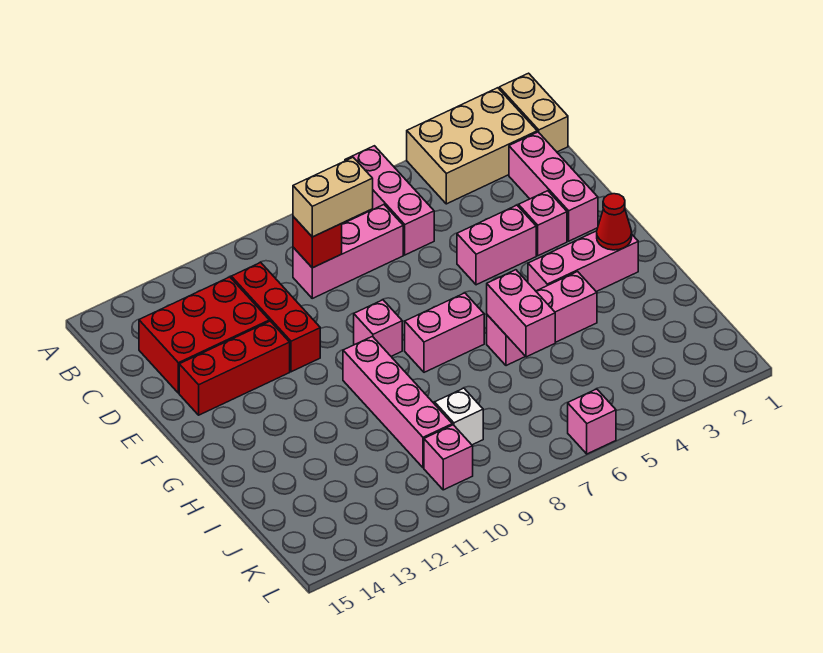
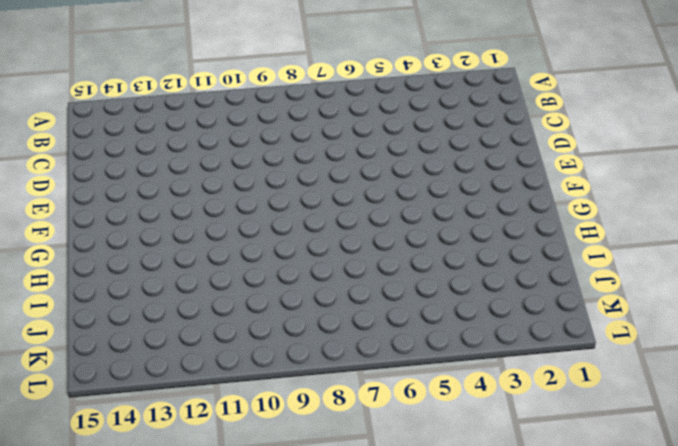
none -> tan brick A1:B1 level 1
none -> tan brick A2:B4 level 1
none -> pink brick A6:C6 level 1

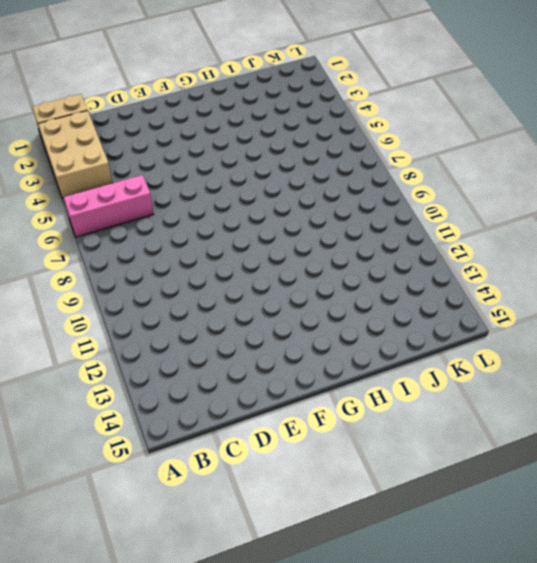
none -> pink brick C2:E2 level 1
none -> pink brick C7:C9 level 1
none -> red brick C11:E11 level 1

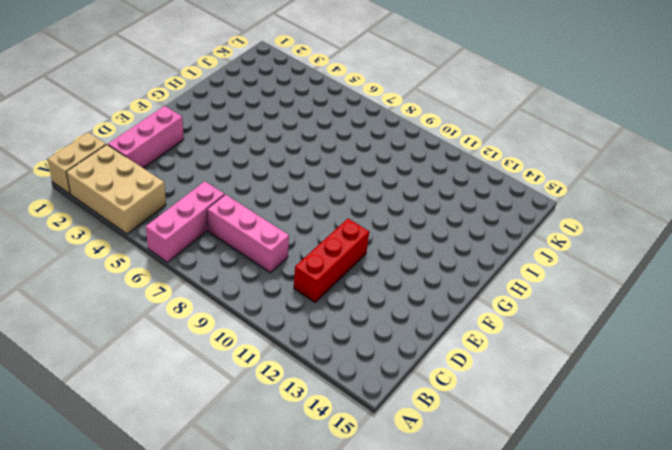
none -> red brick C12:D14 level 1
none -> pink brick E3 level 1
none -> pink brick E4:E5 level 1

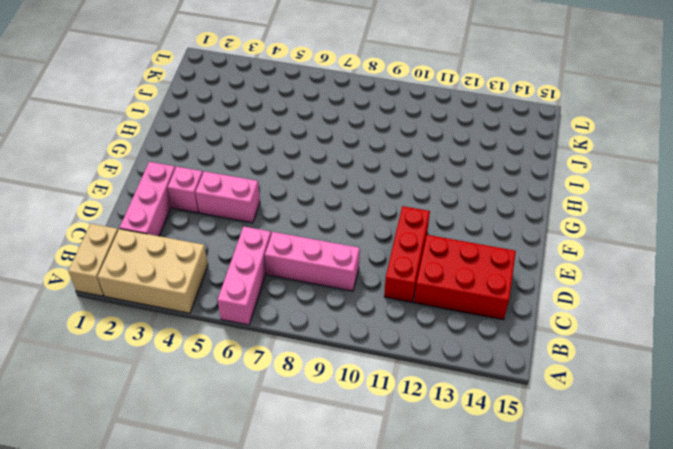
none -> red brick E12:E14 level 1
none -> pink brick F9 level 1
none -> pink brick G2:G4 level 1

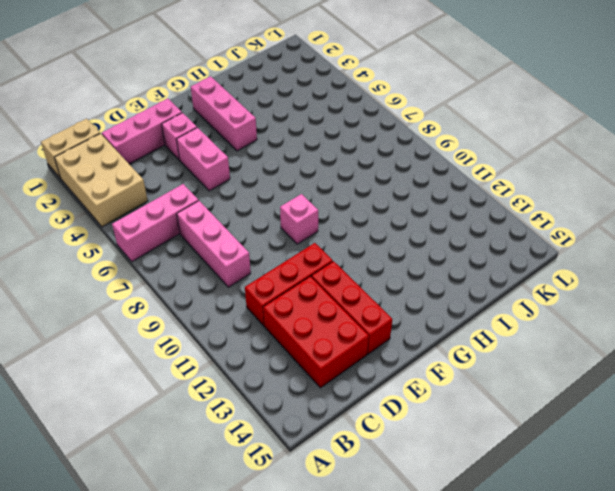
none -> pink brick G7:G8 level 1
none -> pink brick G10:J10 level 1
none -> pink brick H4:H6 level 1

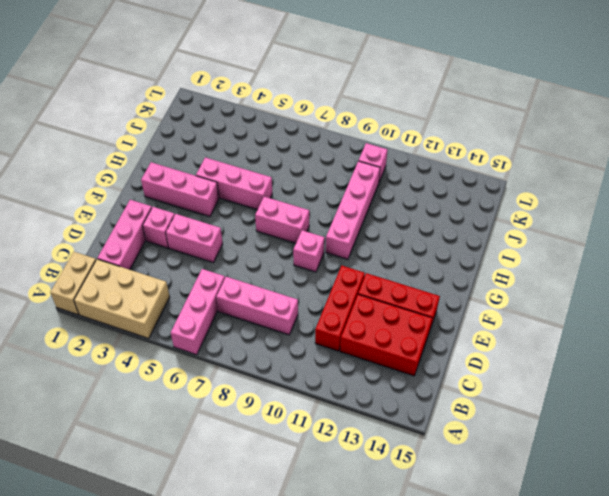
none -> white brick J9 level 1
none -> pink brick L6 level 1
none -> red brick C9 level 2

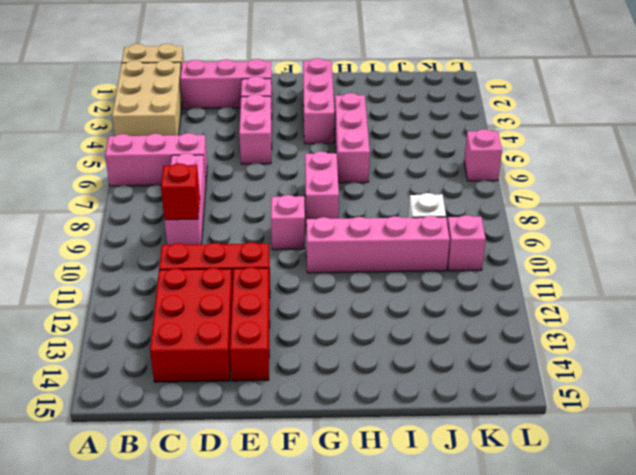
none -> red cone G2 level 2
none -> pink brick H6:I6 level 2
none -> tan brick C8:C9 level 3

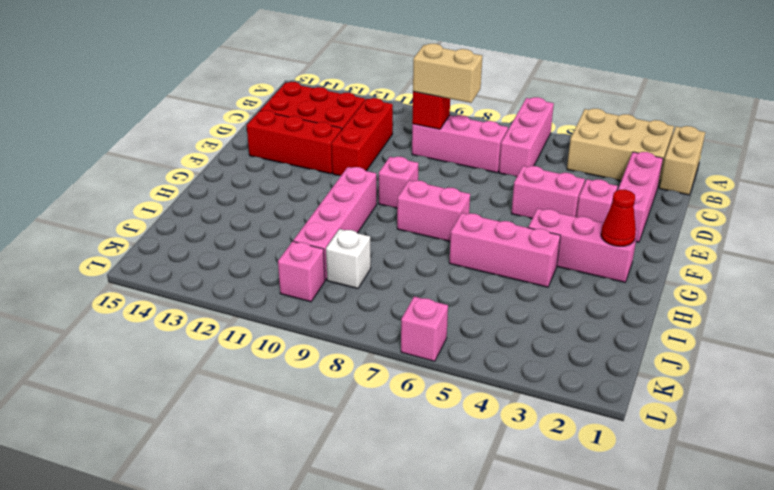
none -> pink brick H6:I6 level 2

